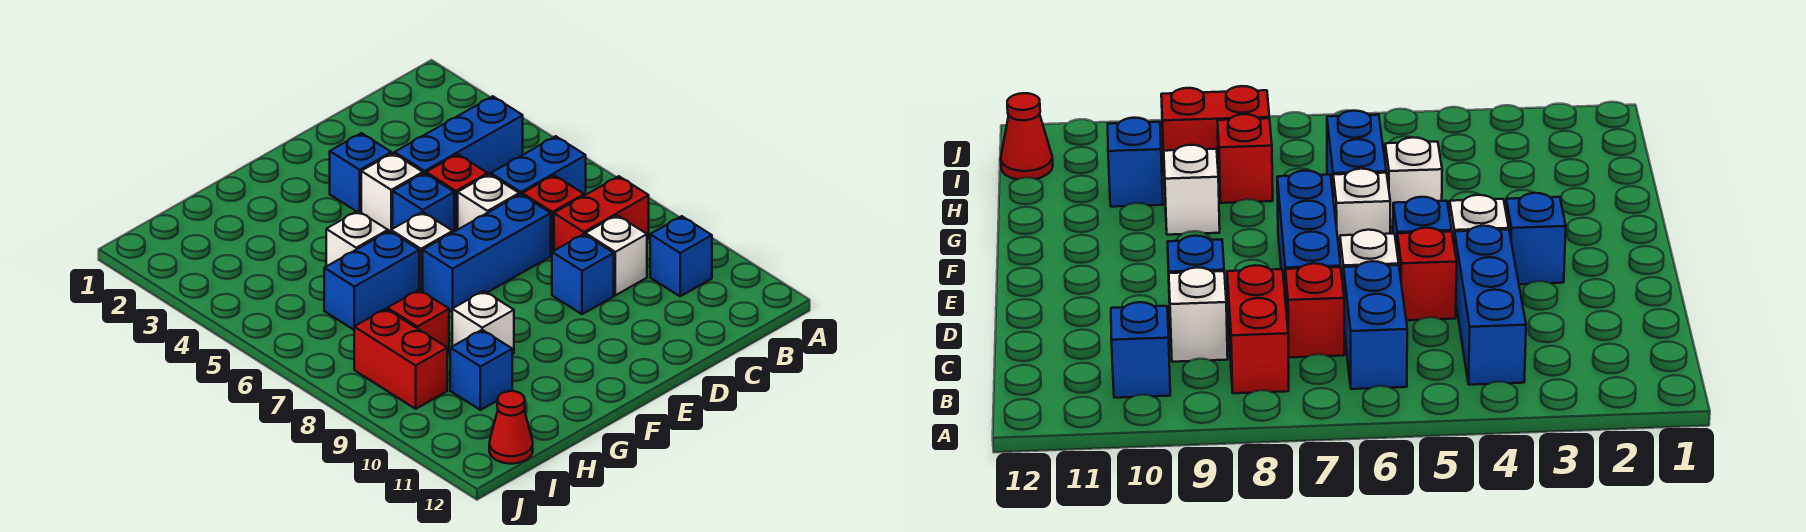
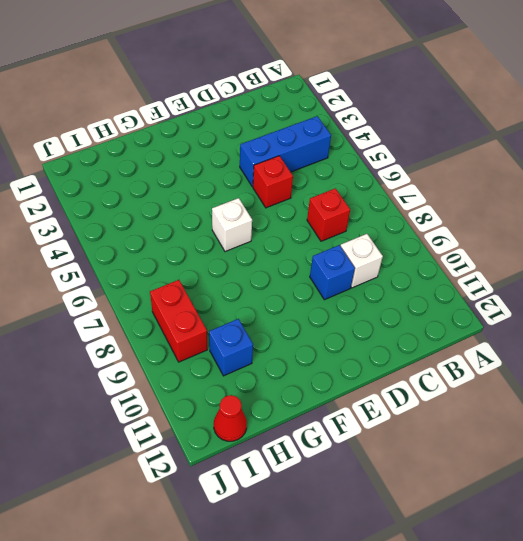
none -> blue brick B6:C6 level 1
none -> red brick B8:C8 level 1
none -> blue brick B10 level 1

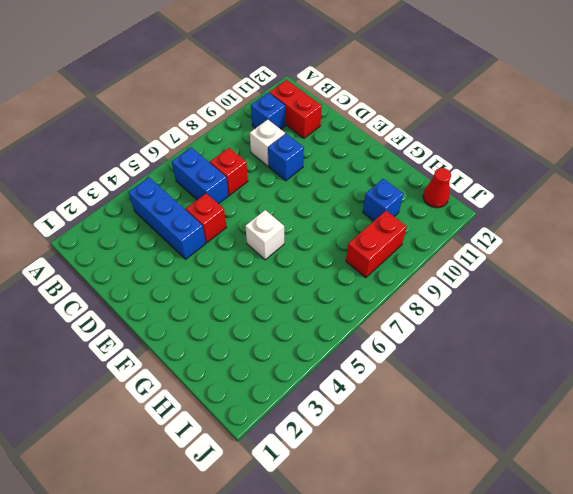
red brick B11:C11 level 1 -> red brick B8:C8 level 1
none -> white brick D6 level 1
none -> blue brick D7:F7 level 1
none -> blue brick E3 level 1

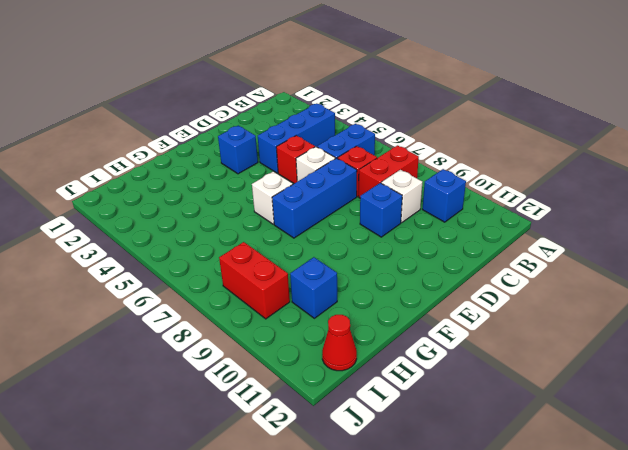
none -> white brick E4 level 1
none -> blue brick E5 level 1
none -> white brick G5 level 1

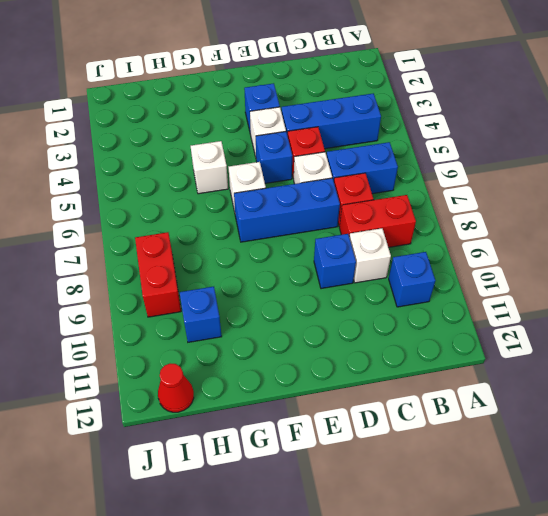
none -> blue brick G6:H6 level 1
none -> white brick G9 level 1
none -> red brick H8 level 1

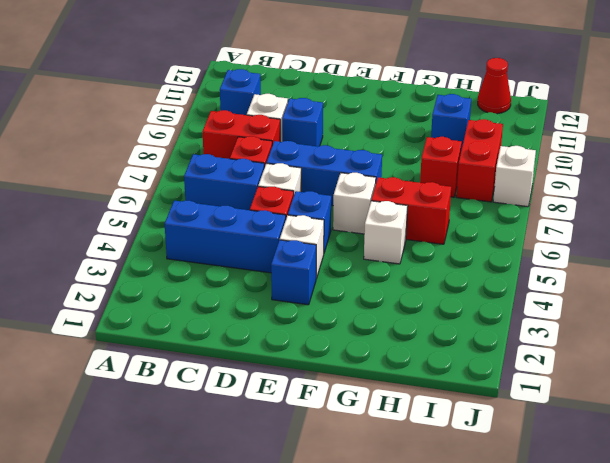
red brick G6:H6 level 1 -> blue brick G6:H6 level 1
white brick J8 level 1 -> white brick G9 level 1

